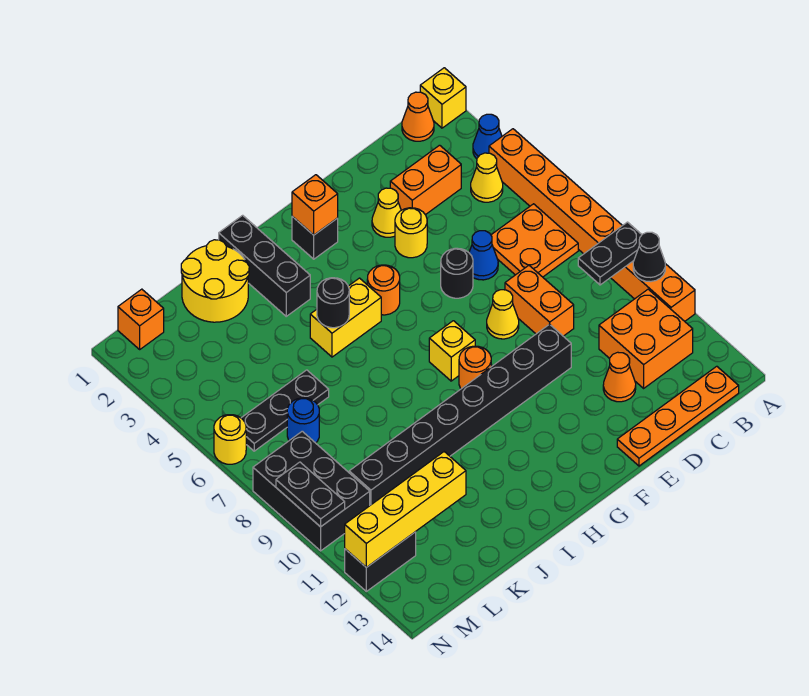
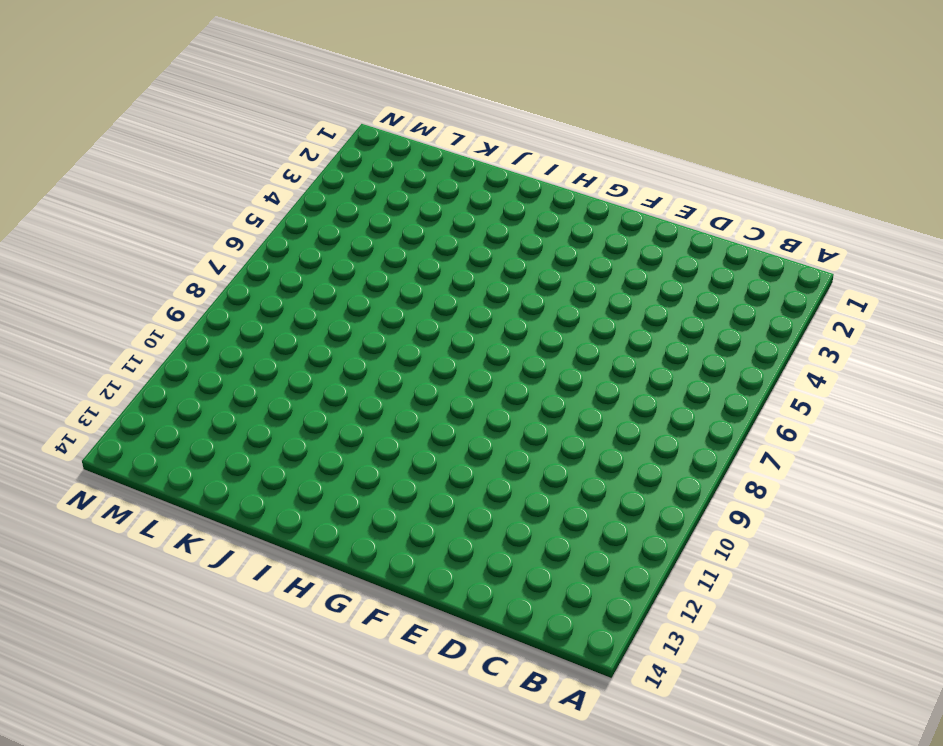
none -> yellow brick A1 level 1
none -> blue cone A3 level 1
none -> orange brick A4:A11 level 1
none -> orange cone B1 level 1

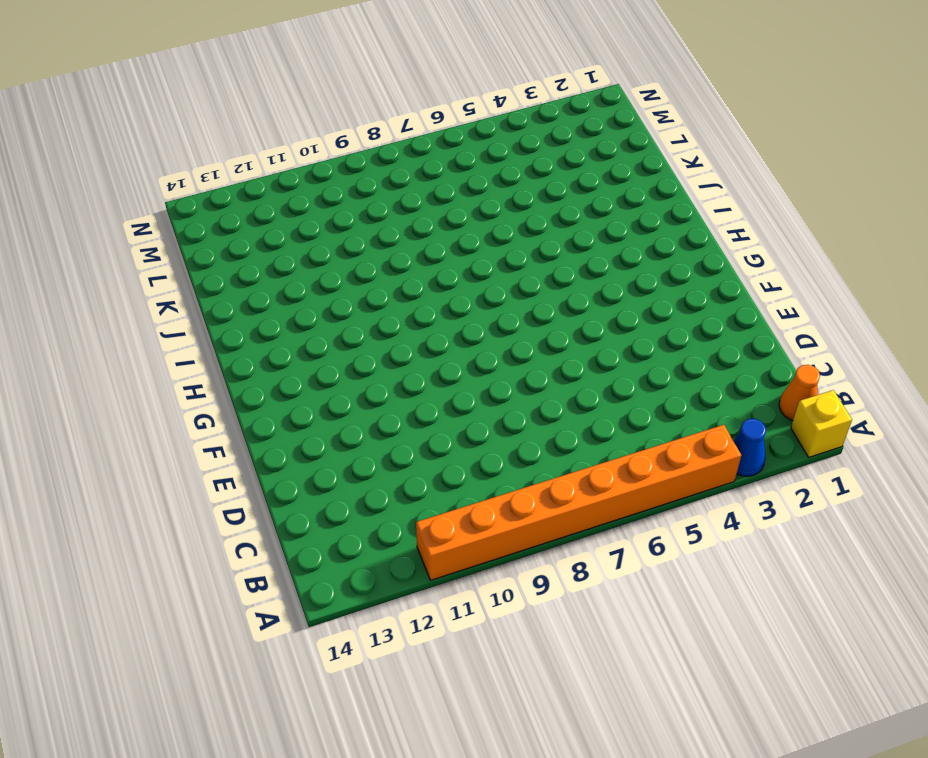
none -> yellow cone B4 level 1
none -> orange plate B6:C7 level 1
none -> orange brick B11:C12 level 1
none -> orange plate B14:E14 level 1

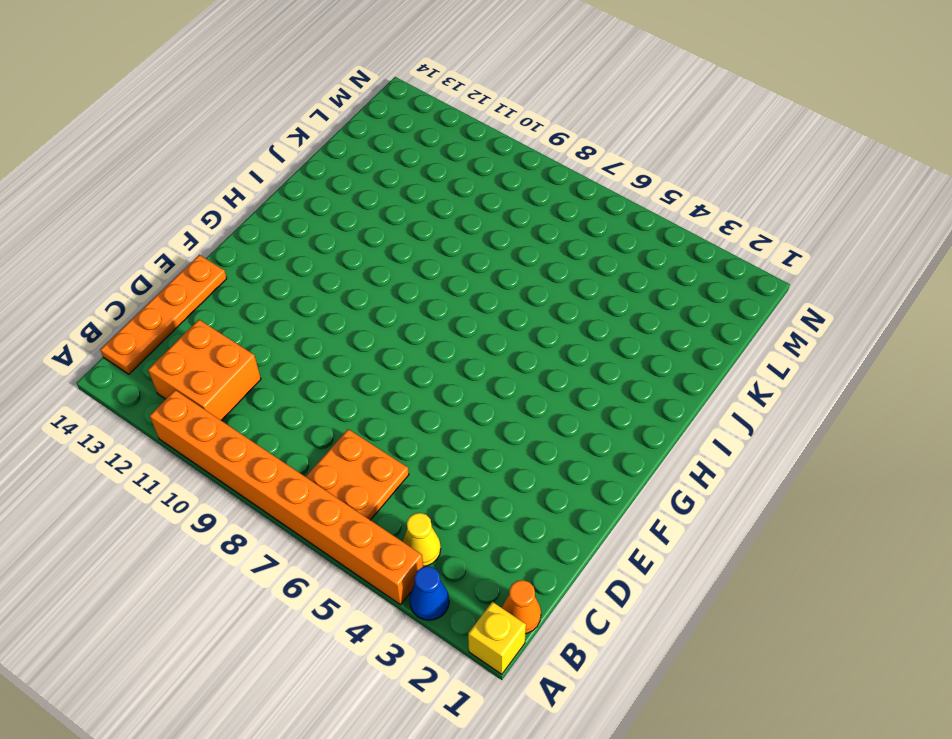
none -> orange brick C3:D3 level 1
none -> blue cone D6 level 1
none -> orange brick D8:D9 level 1
none -> orange cone D12 level 1

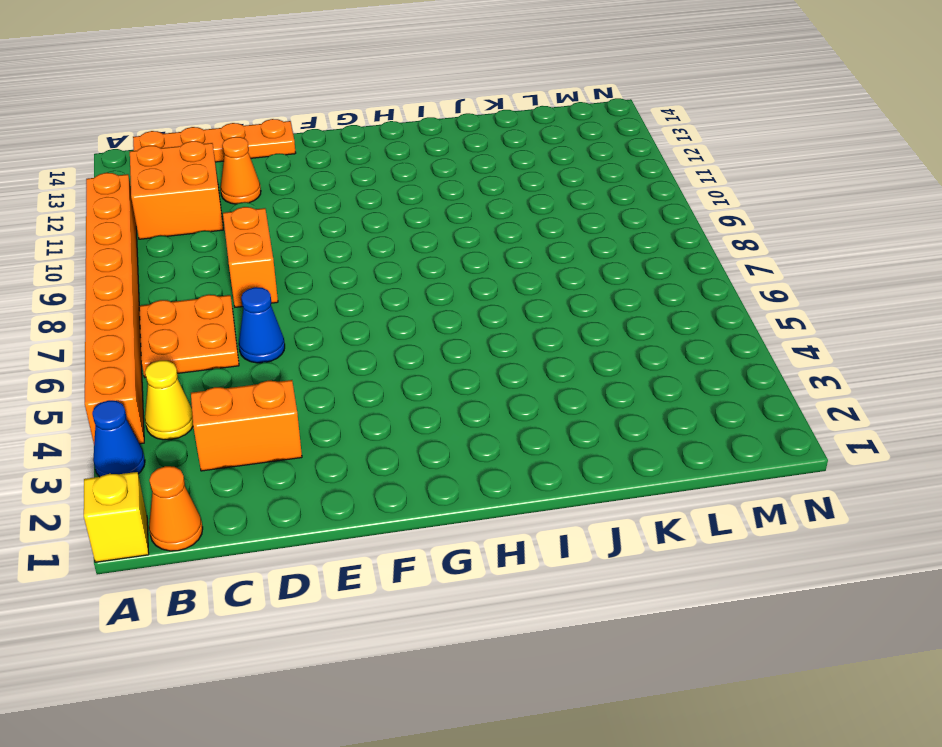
none -> yellow cone E3 level 1
none -> yellow round brick E4 level 1
none -> black round brick E6 level 1
none -> yellow cone E8 level 1

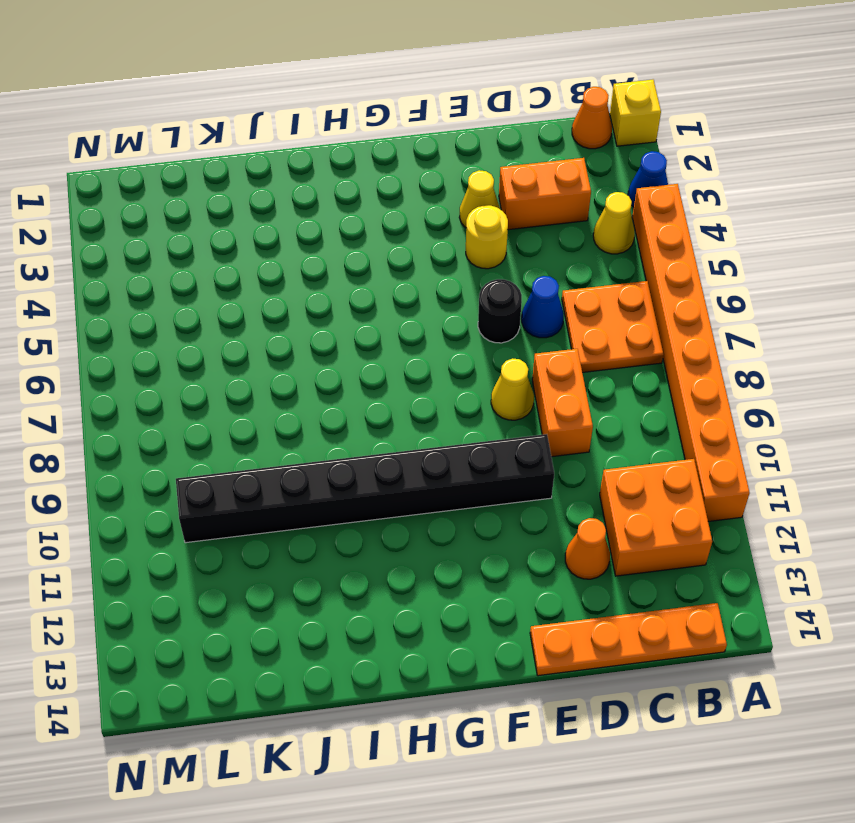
none -> black brick G2 level 1
none -> orange round brick G5 level 1
none -> yellow brick G8 level 1
none -> orange round brick G9 level 1

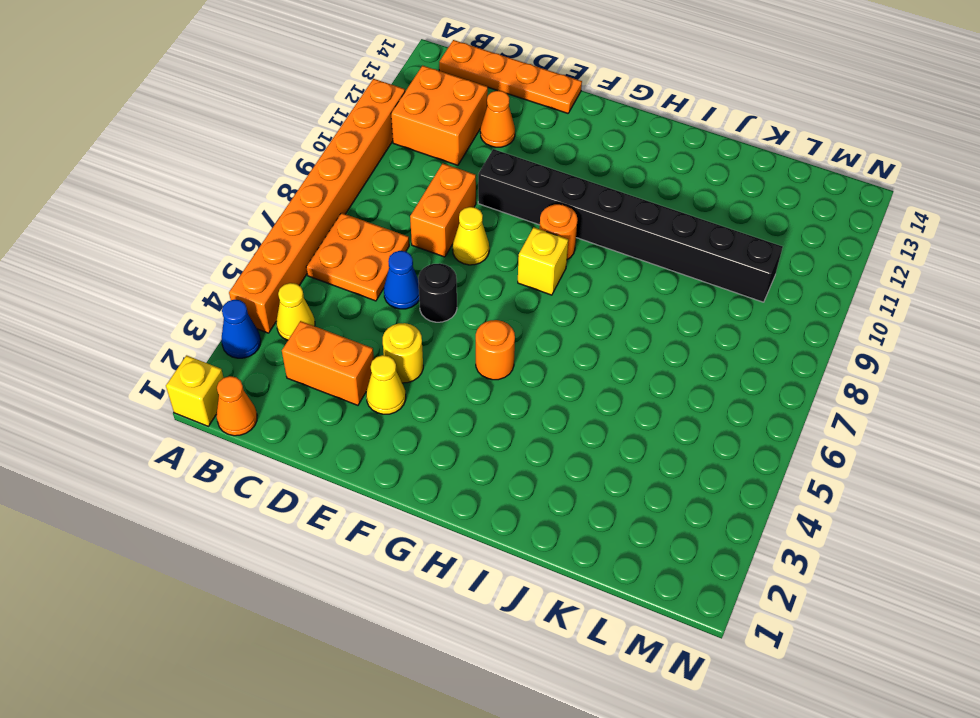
none -> black brick G2 level 1
none -> yellow brick H5:I5 level 1
none -> black brick I1:I3 level 1
none -> yellow round brick J1:K2 level 1

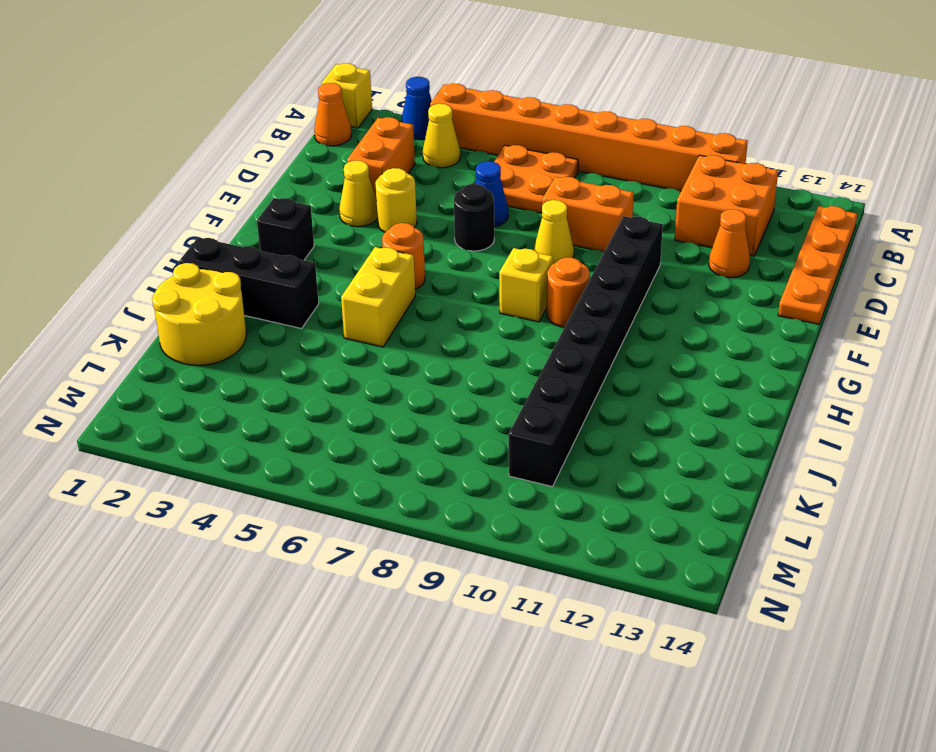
none -> black plate K6:M6 level 1
none -> blue round brick L7 level 1
none -> orange brick M1 level 1
none -> black brick M8:N10 level 1

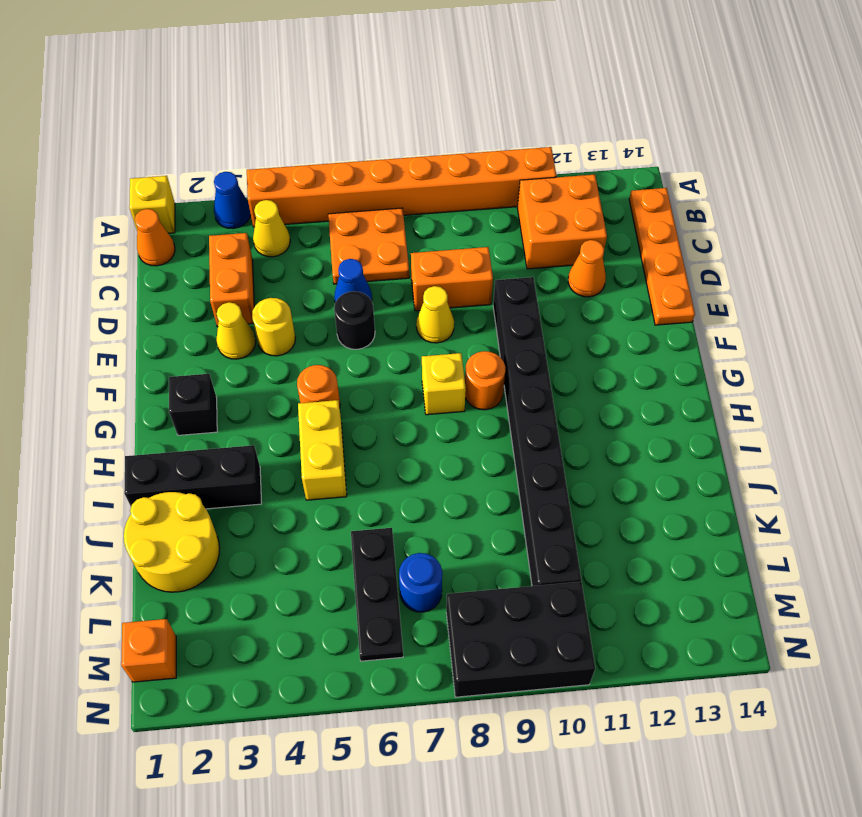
none -> black brick M12:N12 level 1
none -> yellow round brick N6 level 1
none -> black plate A9:B9 level 2
none -> black cone A10 level 2

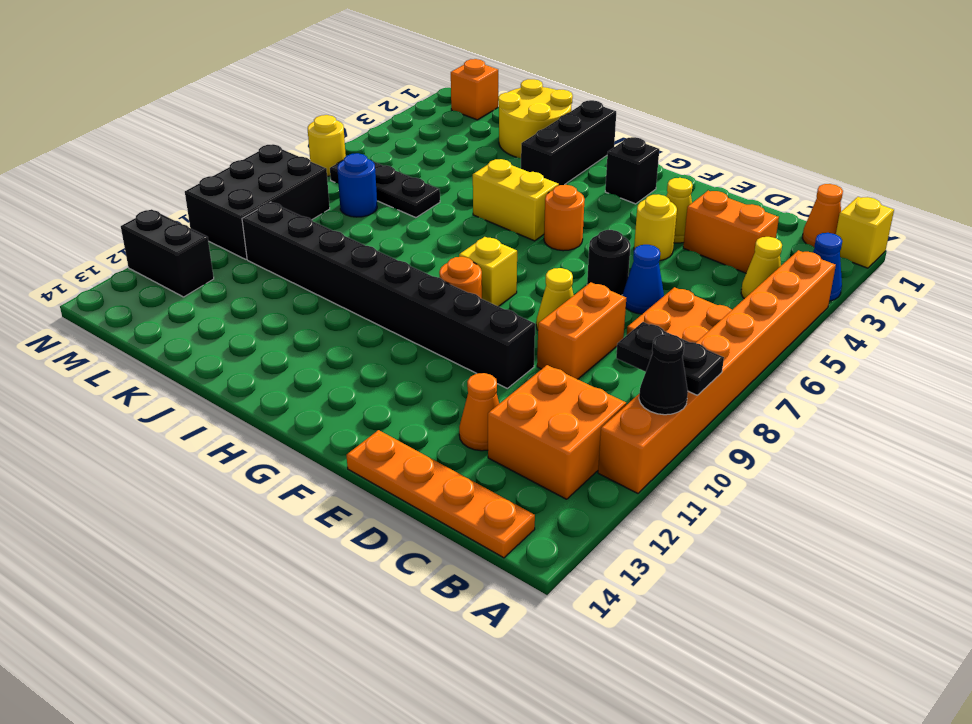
none -> orange brick G2 level 2
none -> black round brick I5 level 2
none -> yellow brick K12:N12 level 2
none -> black plate N9:N10 level 2

